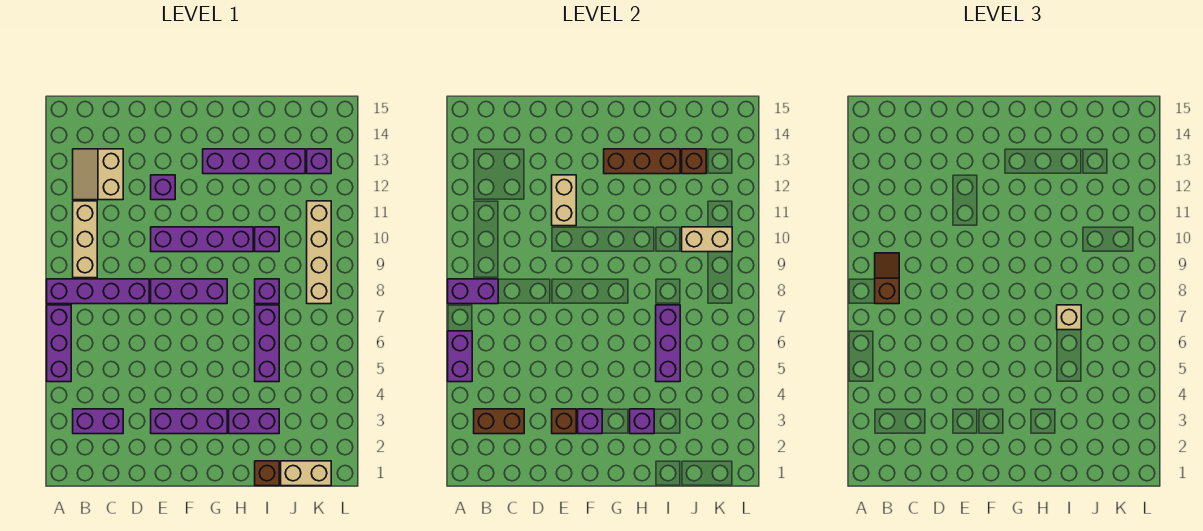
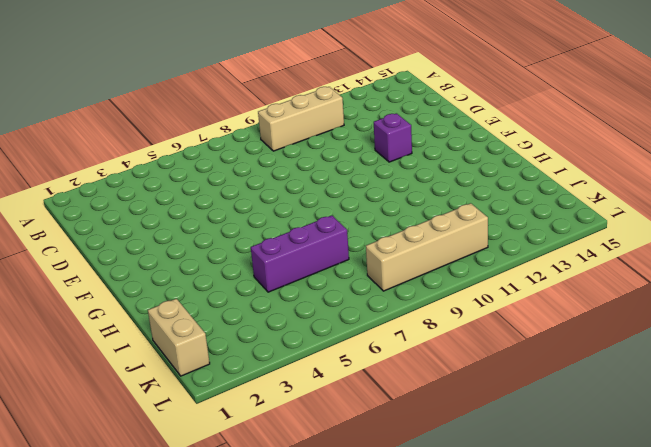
none -> purple brick A5:A7 level 1
none -> purple brick A8:D8 level 1
none -> purple brick B3:C3 level 1
none -> tan slope B12:C13 level 1 top C

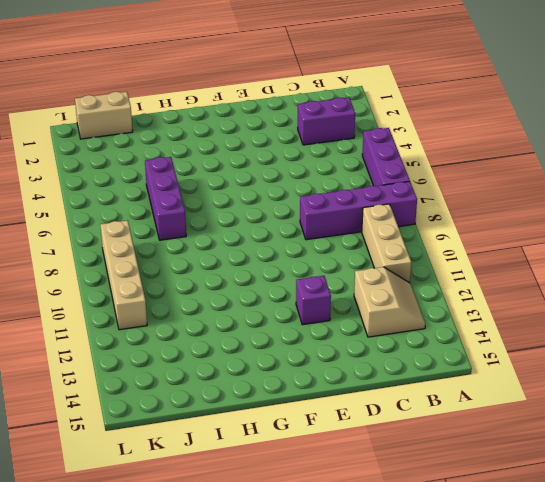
none -> purple brick E3:G3 level 1
none -> purple brick E8:G8 level 1
none -> purple brick E10:H10 level 1
none -> purple brick G13:J13 level 1

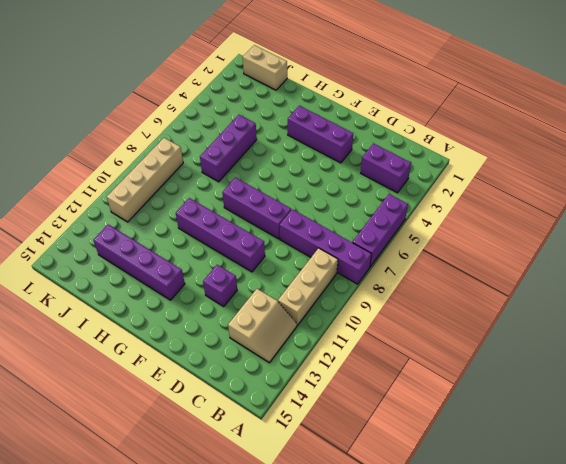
none -> purple brick H3:I3 level 1
none -> brown brick I1 level 1
none -> purple brick I8 level 1
none -> purple brick I10 level 1

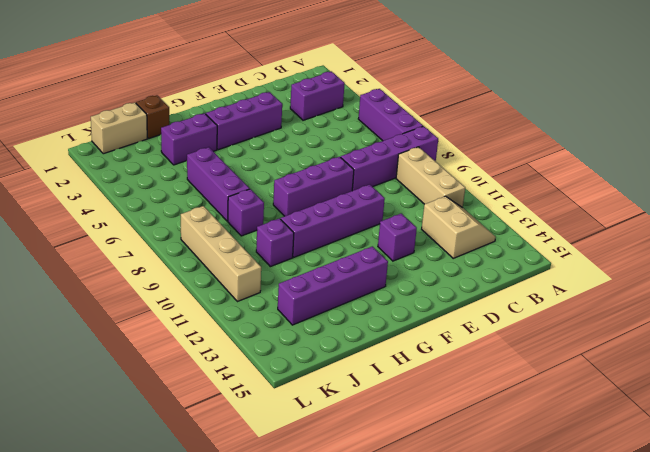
none -> purple brick K13 level 1
none -> purple brick A5:A6 level 2
none -> purple brick A8:B8 level 2
none -> brown brick B3:C3 level 2

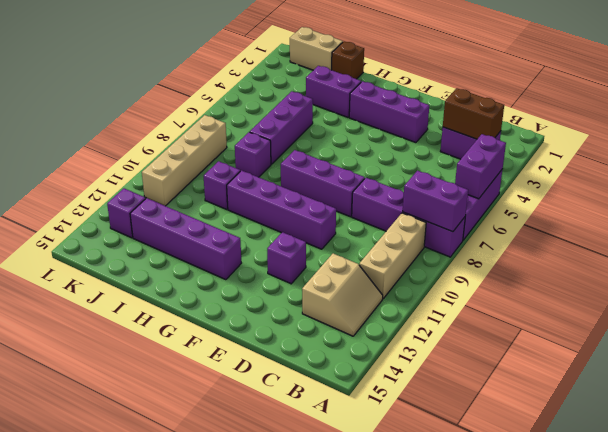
none -> brown brick E3 level 2
none -> tan brick E11:E12 level 2
none -> purple brick F3 level 2
none -> brown brick G13:I13 level 2

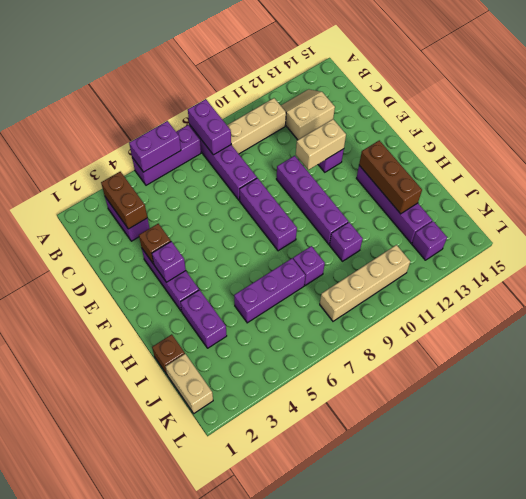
none -> purple brick H3 level 2
none -> purple brick I5:I7 level 2
none -> tan brick J10:K10 level 2
none -> brown brick J13 level 2

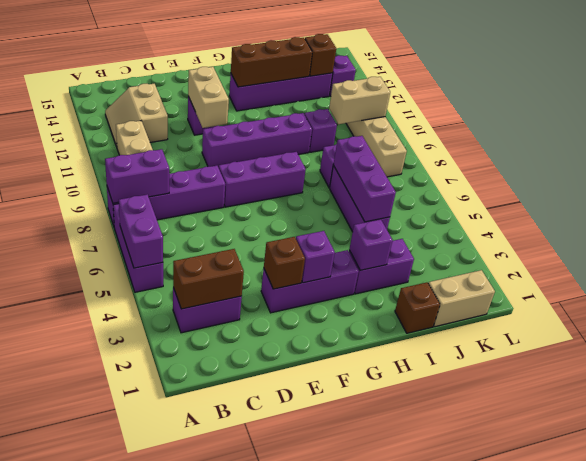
none -> brown slope B8:B9 level 3 top 8
none -> tan brick I7 level 3

